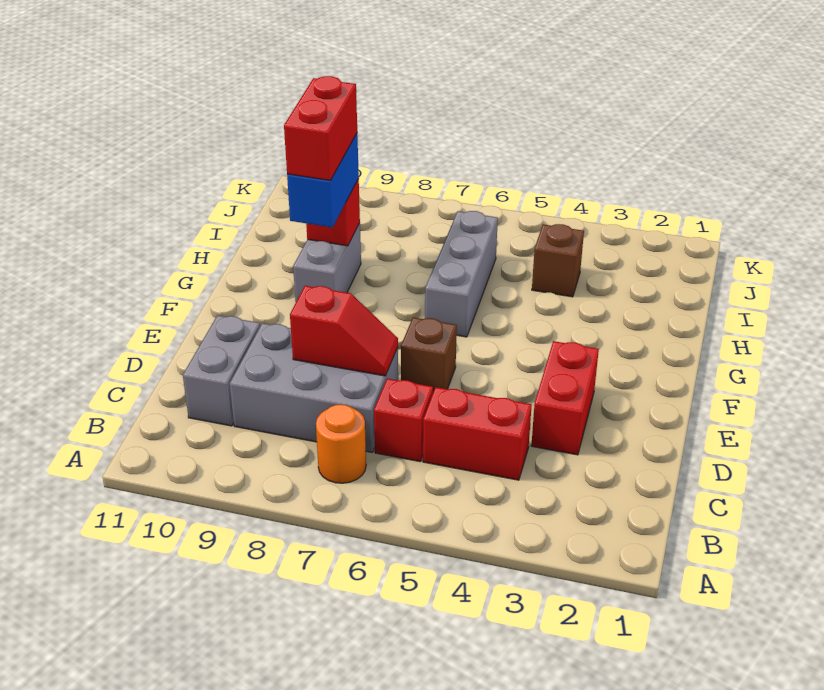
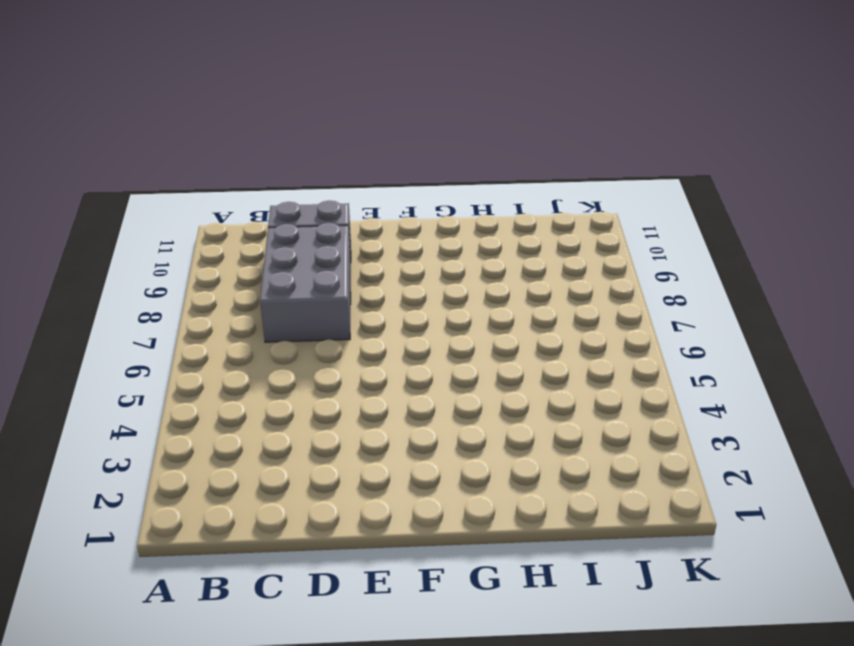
none -> orange round brick B7 level 1
none -> red brick C4:C5 level 1
none -> red brick C6 level 1

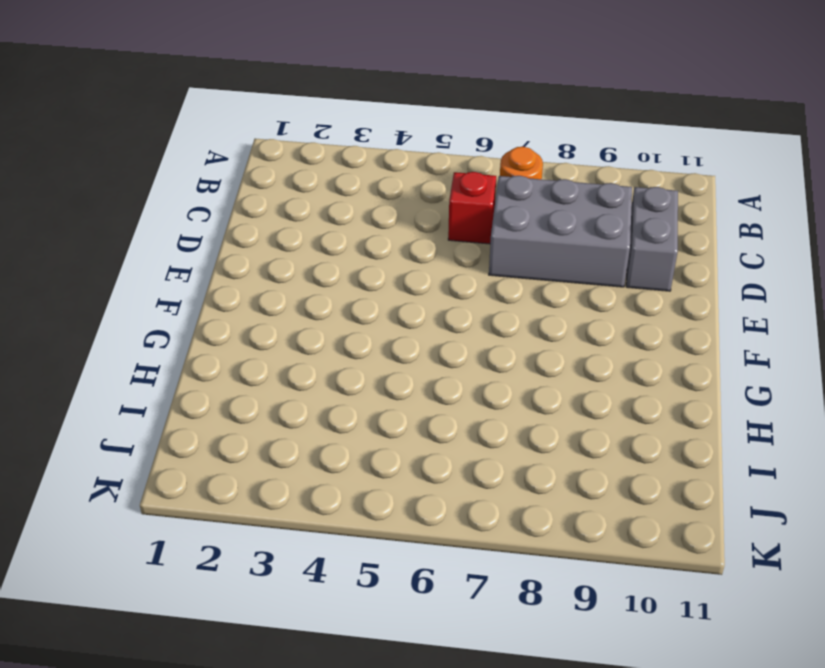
none -> red brick C4:C5 level 1
none -> red brick D3:E3 level 1
none -> brown brick E6 level 1

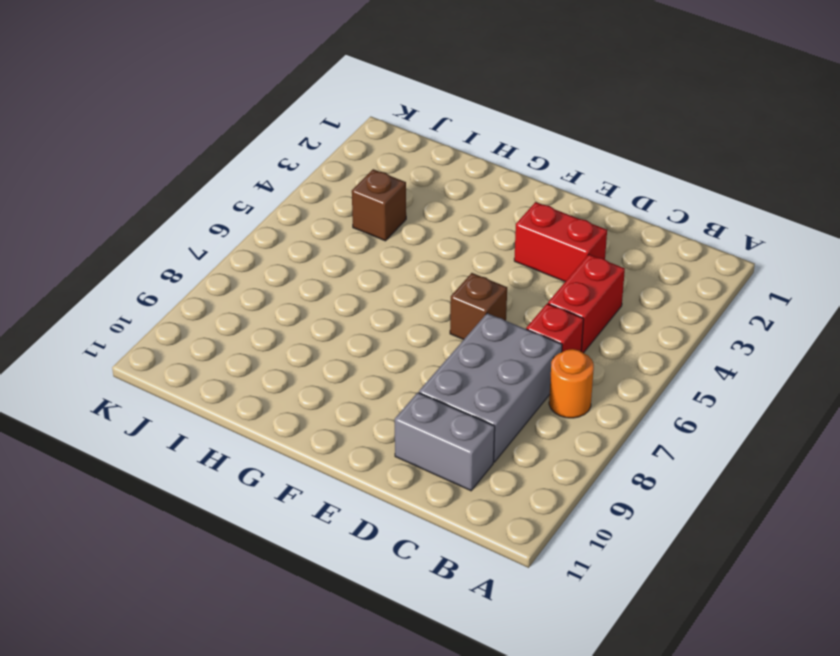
none -> grey brick G6:I6 level 1
none -> grey brick G9:H9 level 1
none -> red slope D7:D8 level 2 top 8

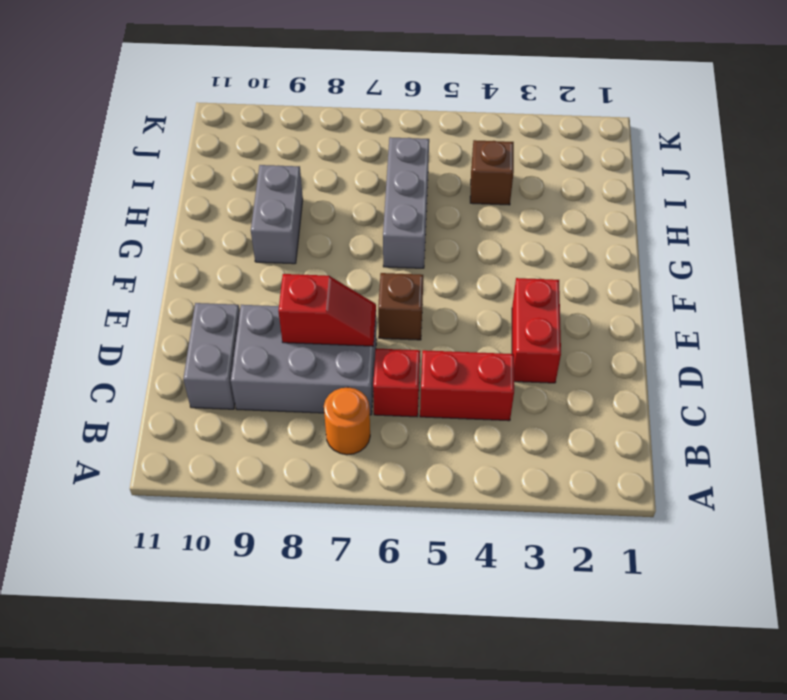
none -> red brick H9 level 2
none -> blue brick G9:H9 level 3
none -> red brick G9:H9 level 4

